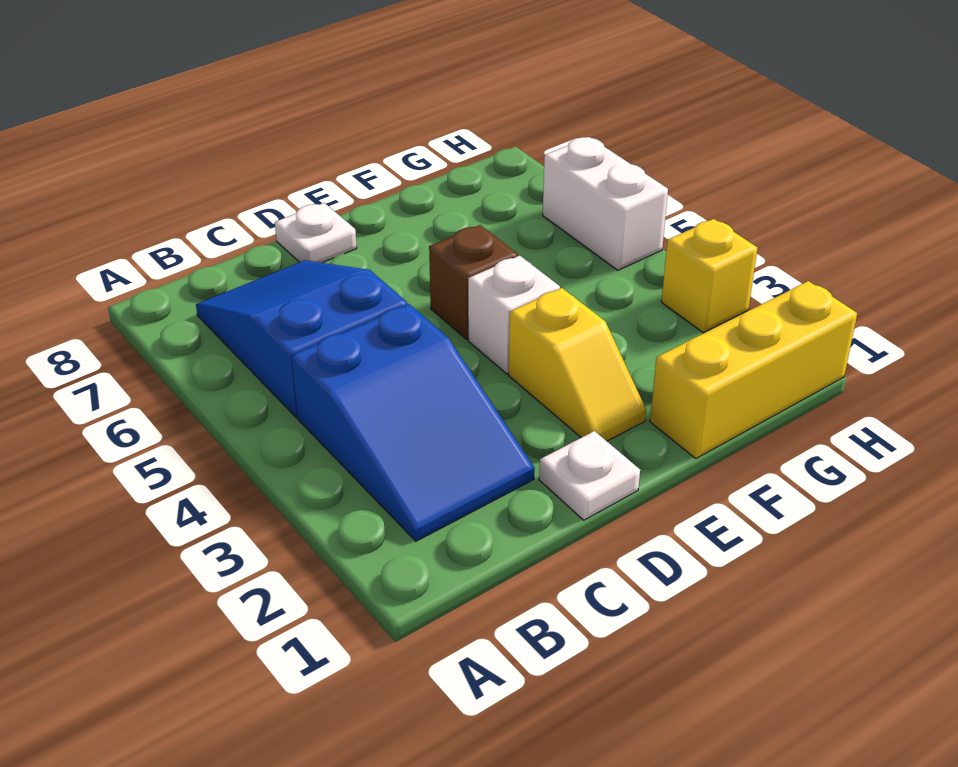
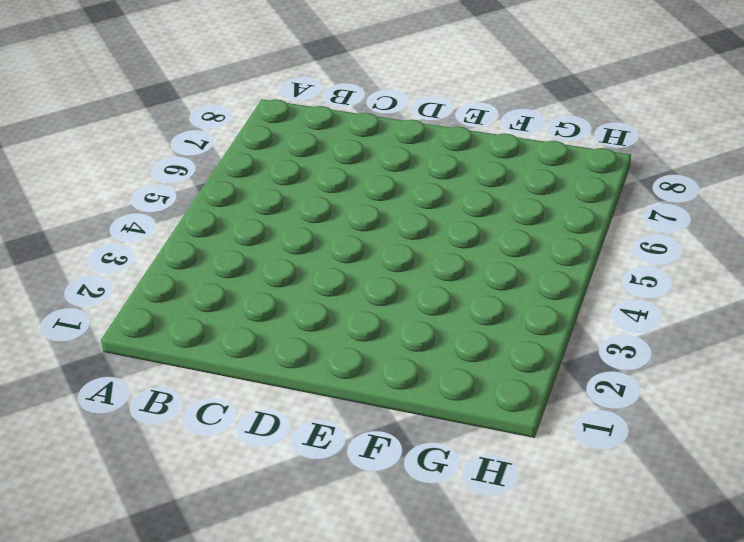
none -> blue slope B2:C4 level 1 top 4
none -> blue slope B5:C7 level 1 top 5

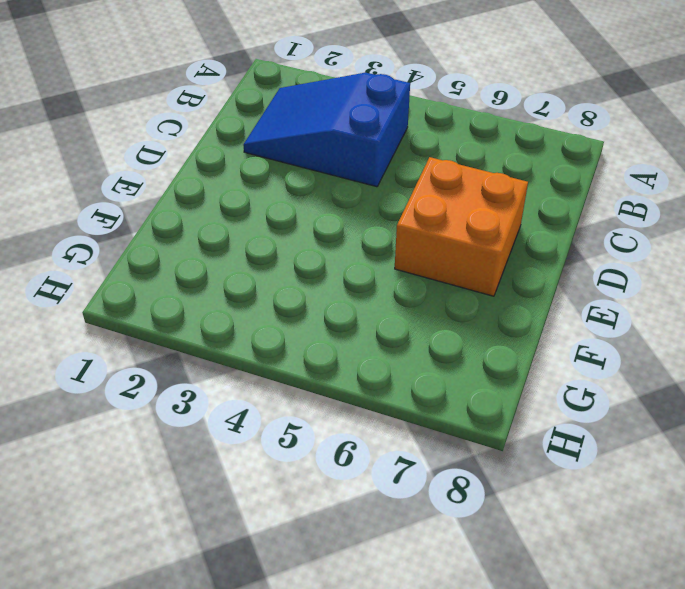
orange brick D6:E7 level 1 -> none
none -> blue slope B5:C7 level 1 top 5
none -> white plate D1 level 1

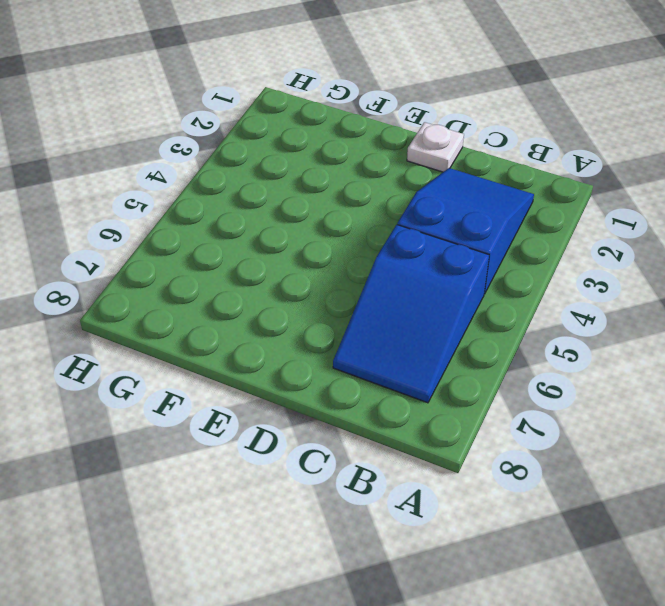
none -> white plate D8 level 1
none -> yellow slope E2:E3 level 1 top 3

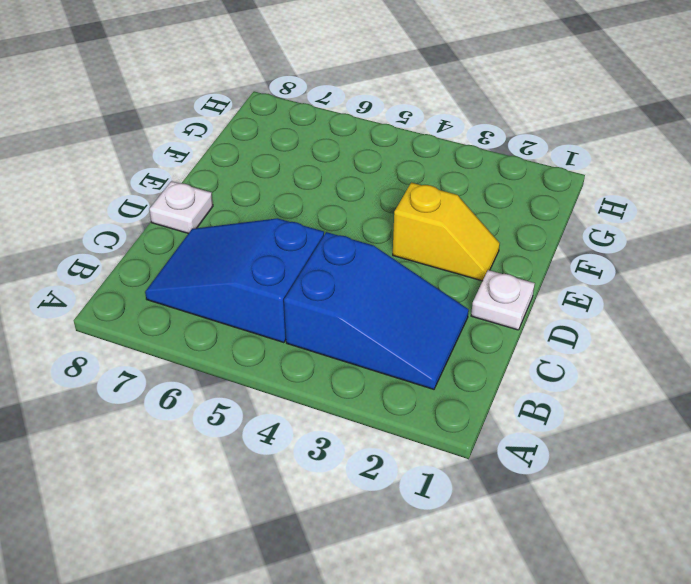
none -> white brick E4 level 1
none -> brown brick E5 level 1

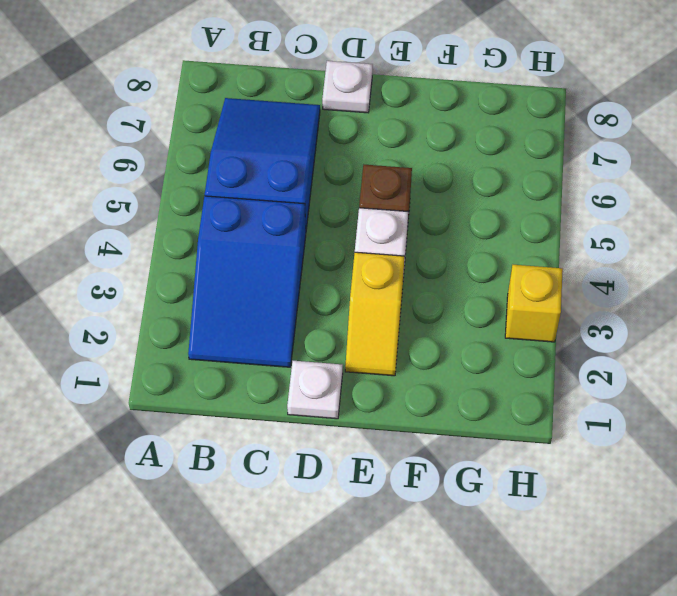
none -> yellow brick F1:H1 level 1
none -> white brick H5:H6 level 1

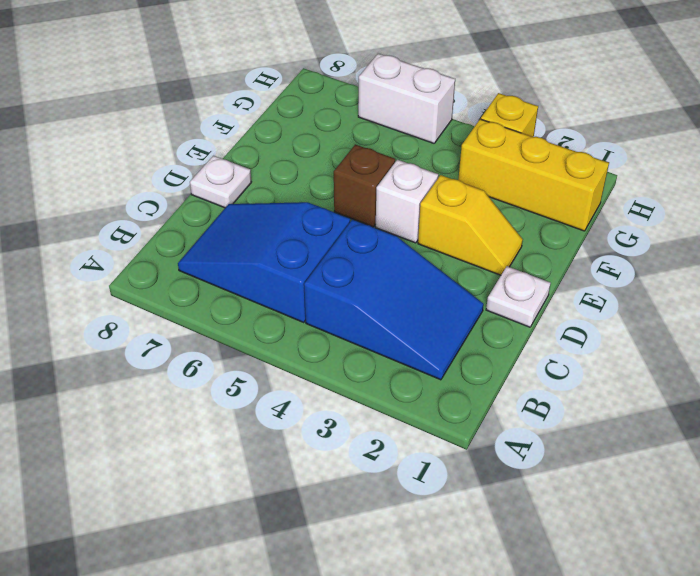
yellow brick G1:G3 level 1 -> yellow brick F1:H1 level 1

